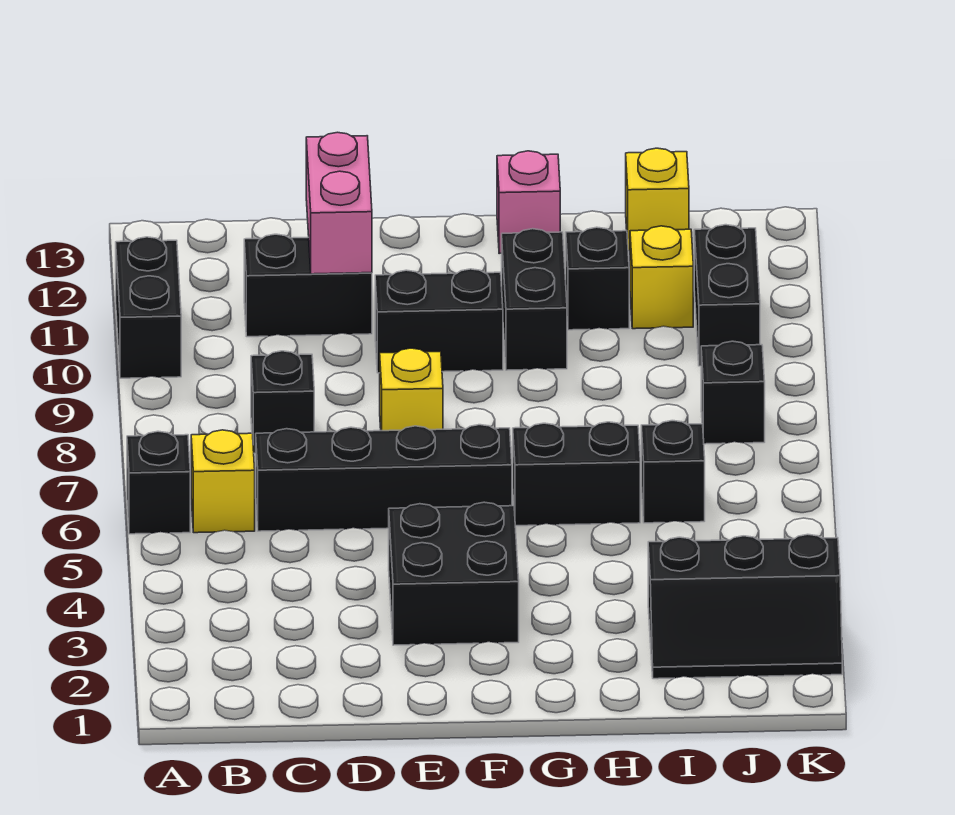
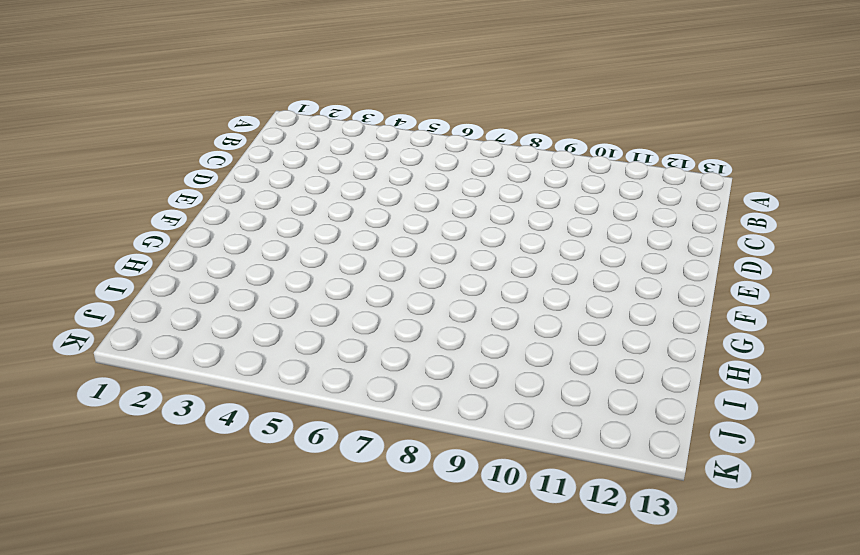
none -> black brick A6 level 1
none -> black brick A10:A11 level 1
none -> yellow brick B6 level 1

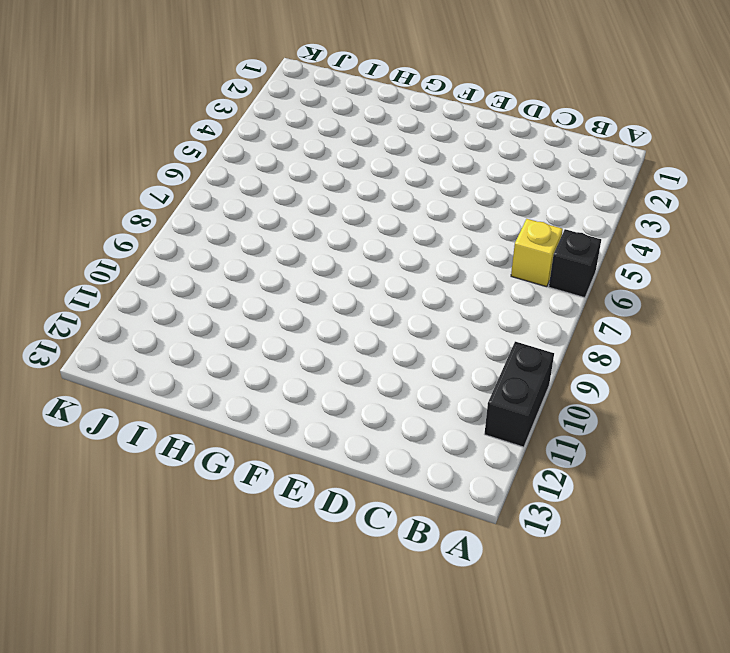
none -> black brick C6:F6 level 1
none -> black brick C8 level 1
none -> black brick C11:D11 level 1

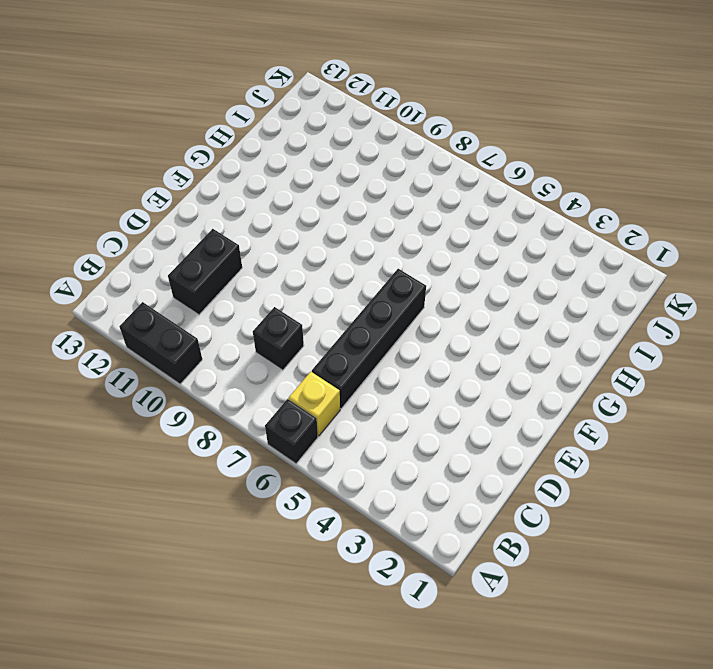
none -> black brick E3:F4 level 1
none -> yellow brick E8 level 1
none -> black brick E10:F10 level 1

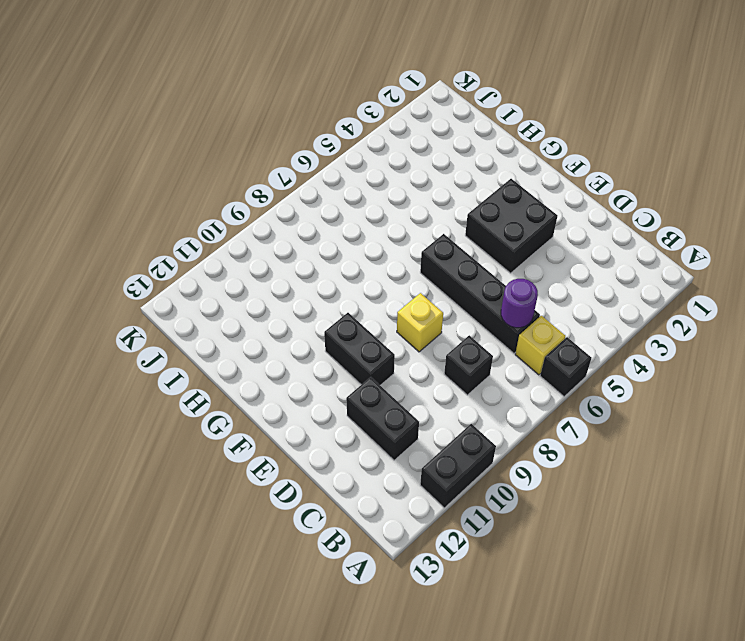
purple round brick C6 level 2 -> none
none -> black brick G6:H6 level 1
none -> black brick G10:G11 level 1
none -> pink brick G13 level 1

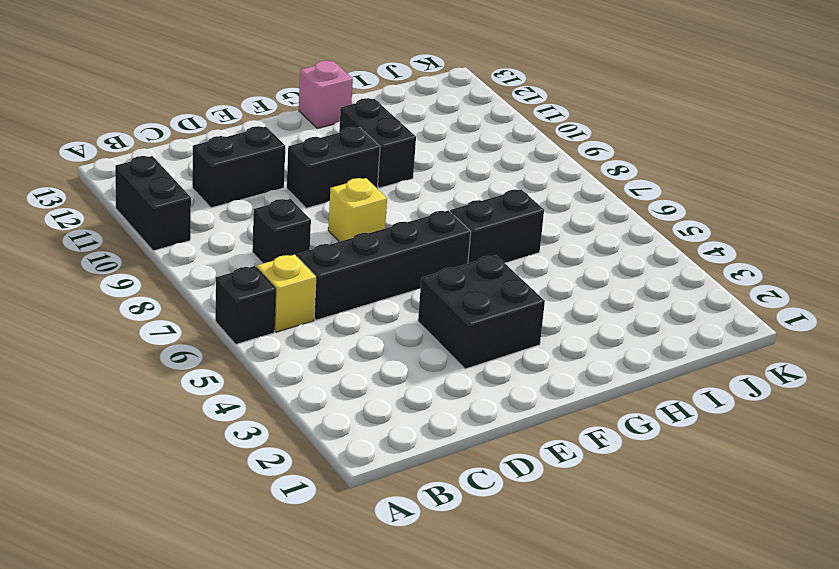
none -> black brick H11 level 1
none -> black slope I2:K3 level 1 top 3
none -> black brick I6 level 1

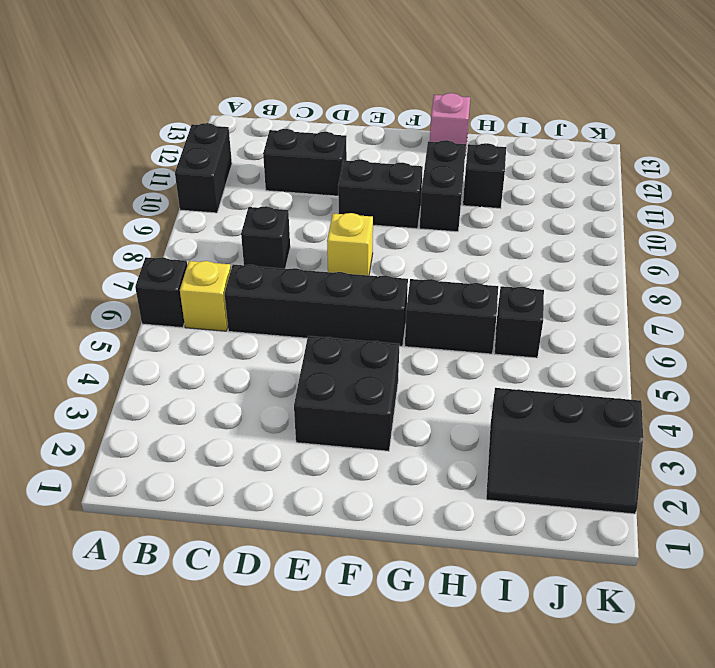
none -> yellow brick I11 level 1
none -> yellow brick I13 level 1
none -> black brick J8 level 1

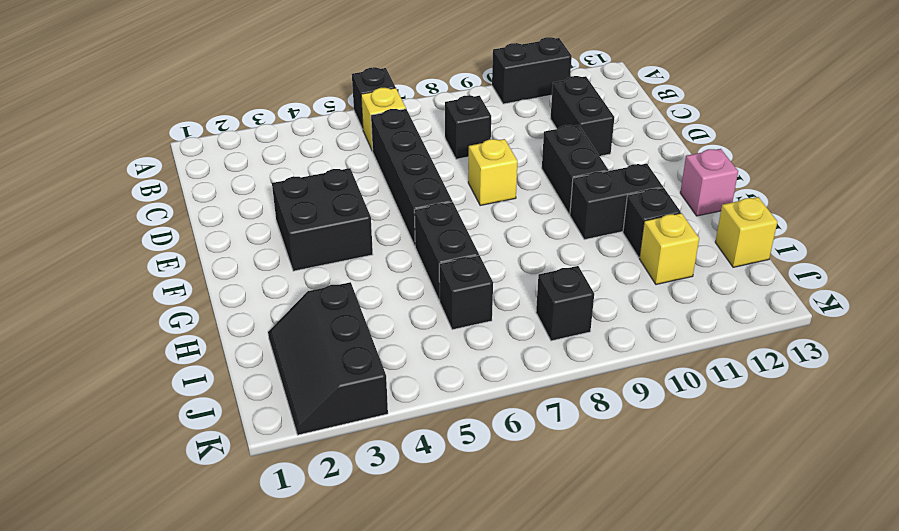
none -> black brick J10:J11 level 1
none -> pink brick D11:D12 level 2

